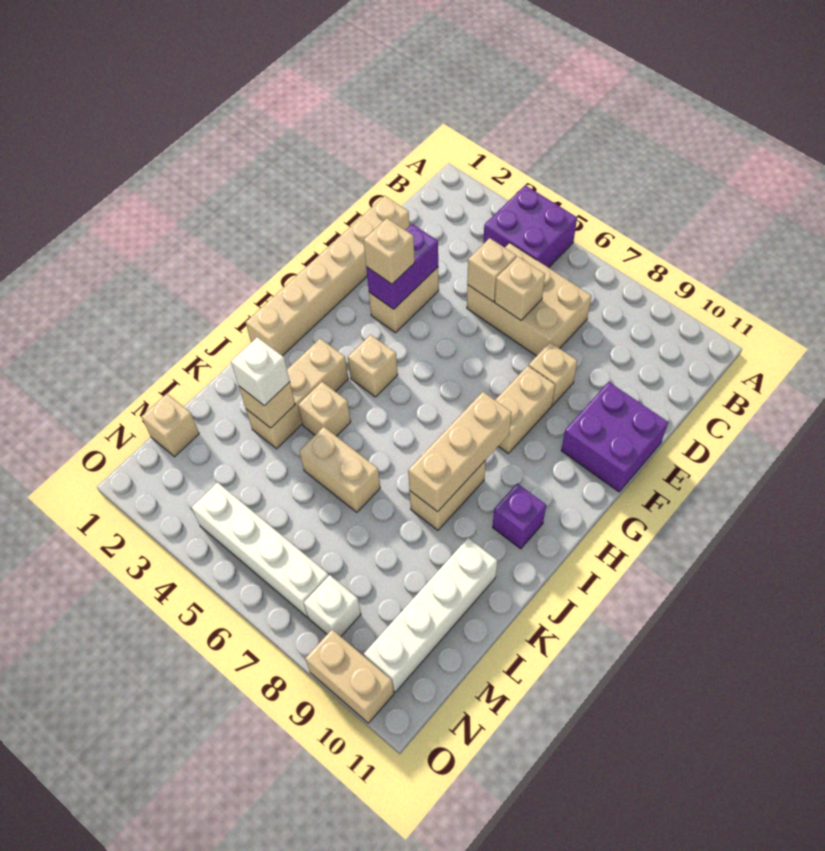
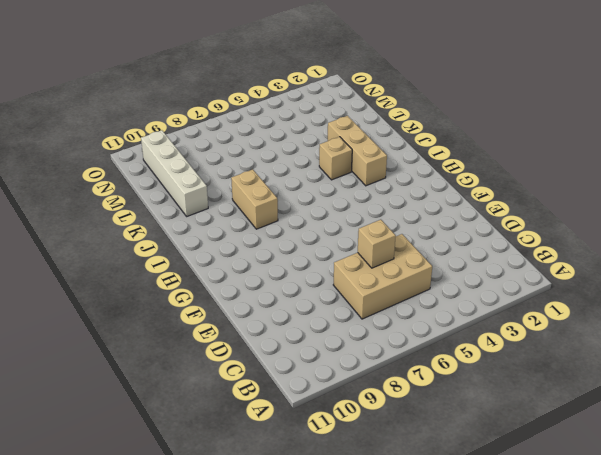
none -> purple brick A4:B5 level 1
none -> tan brick D1:I1 level 1
none -> tan brick E3:F3 level 1

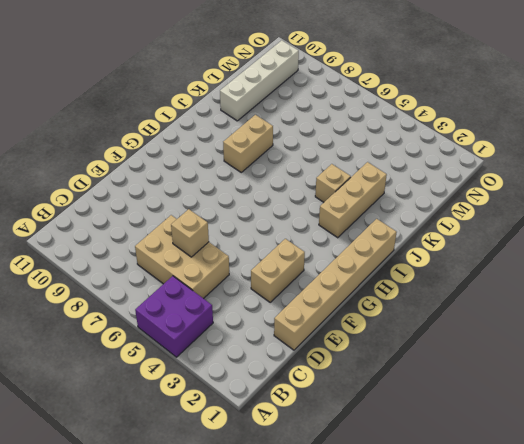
none -> tan brick E8 level 1
none -> purple brick E10:F11 level 1
none -> tan brick F8:G8 level 1

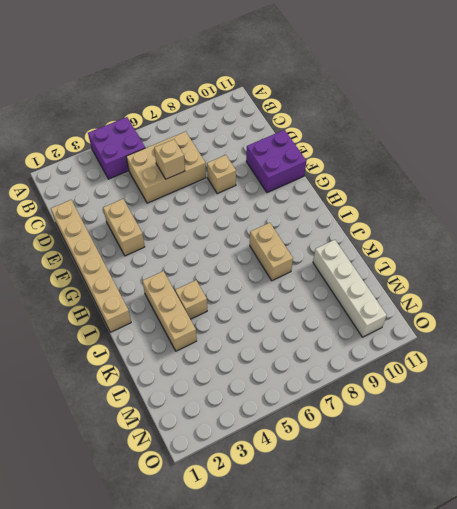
none -> tan brick F8:G8 level 1
none -> tan brick H4 level 1
none -> purple brick I10 level 1

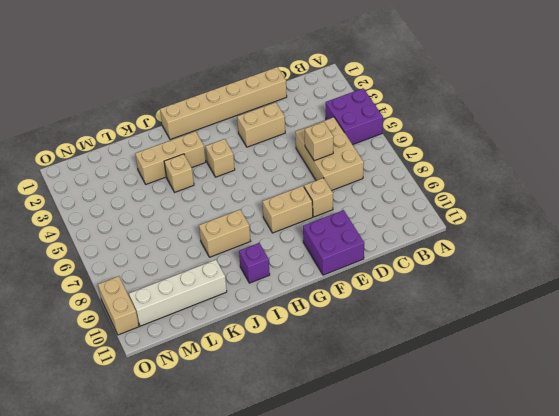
none -> tan brick K5:K6 level 1
none -> tan brick M1 level 1
none -> white brick N4:N7 level 1

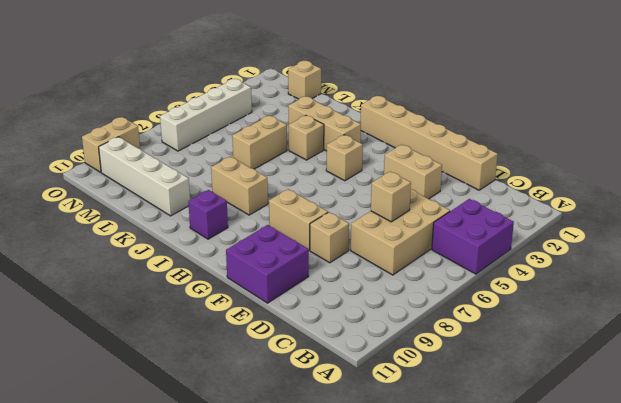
none -> white brick N8 level 1
none -> tan brick D5 level 2
none -> purple brick E3:F3 level 2

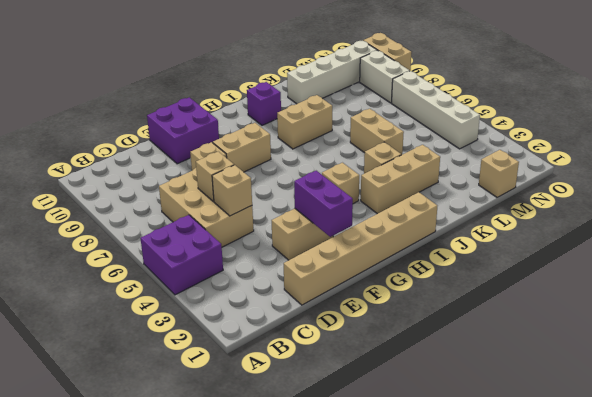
purple brick F2:F3 level 2 -> purple brick E3:F3 level 2
white brick N8:N9 level 1 -> white brick N8 level 1
none -> tan brick H8:J8 level 2
none -> tan brick K3 level 2
none -> tan brick F3 level 3

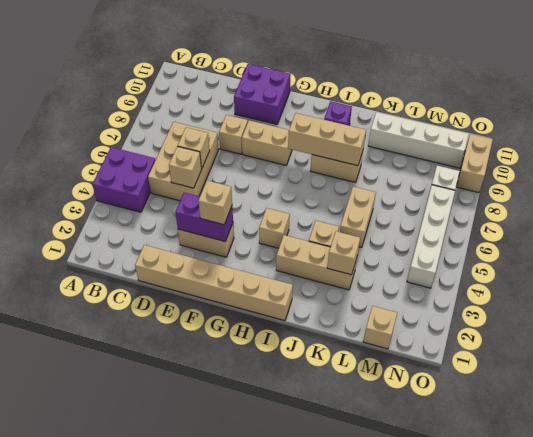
none -> white brick K3 level 3

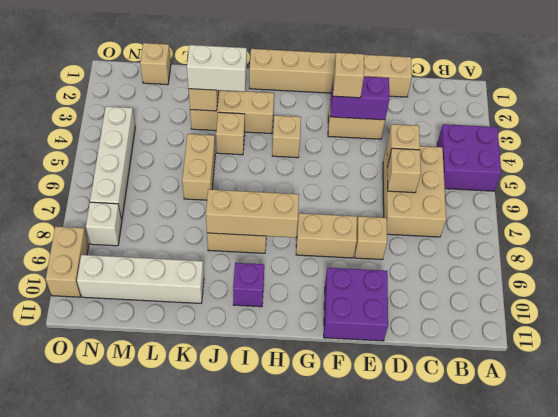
white brick J3:K3 level 3 -> white brick K3 level 3

